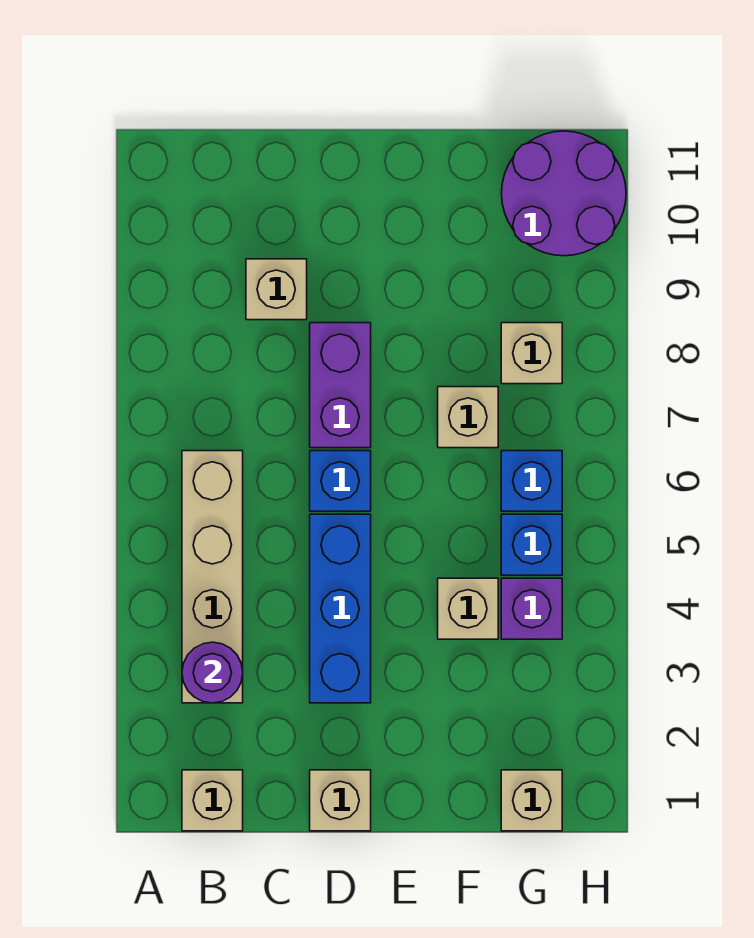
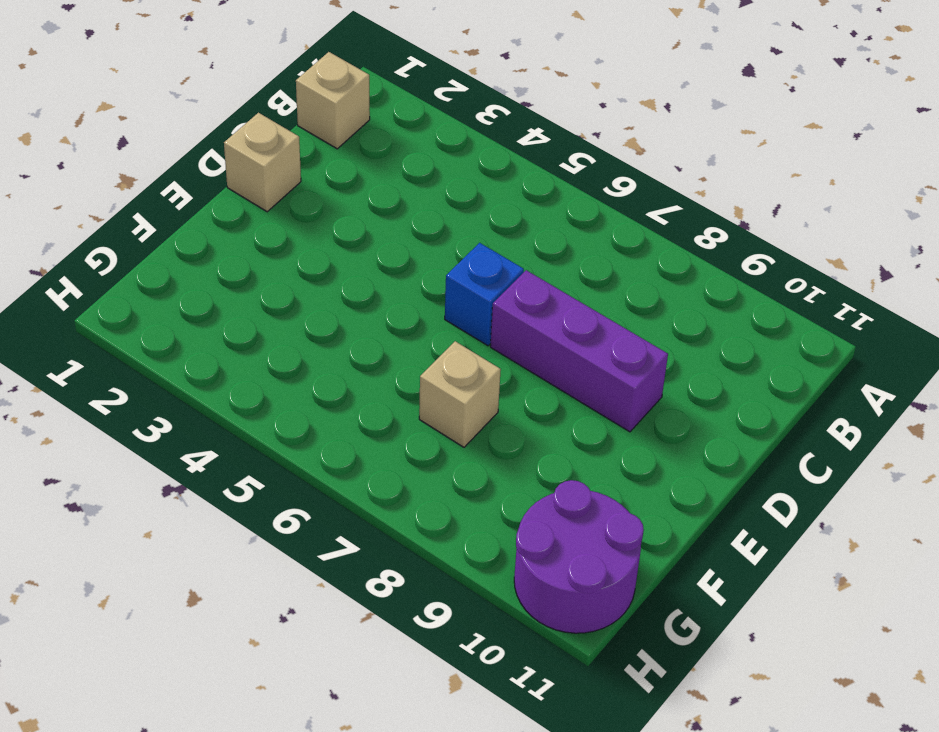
purple brick D7:D9 level 1 -> purple brick D7:D8 level 1
none -> tan brick B3:B6 level 1
none -> tan brick C9 level 1
none -> blue brick D3:D5 level 1

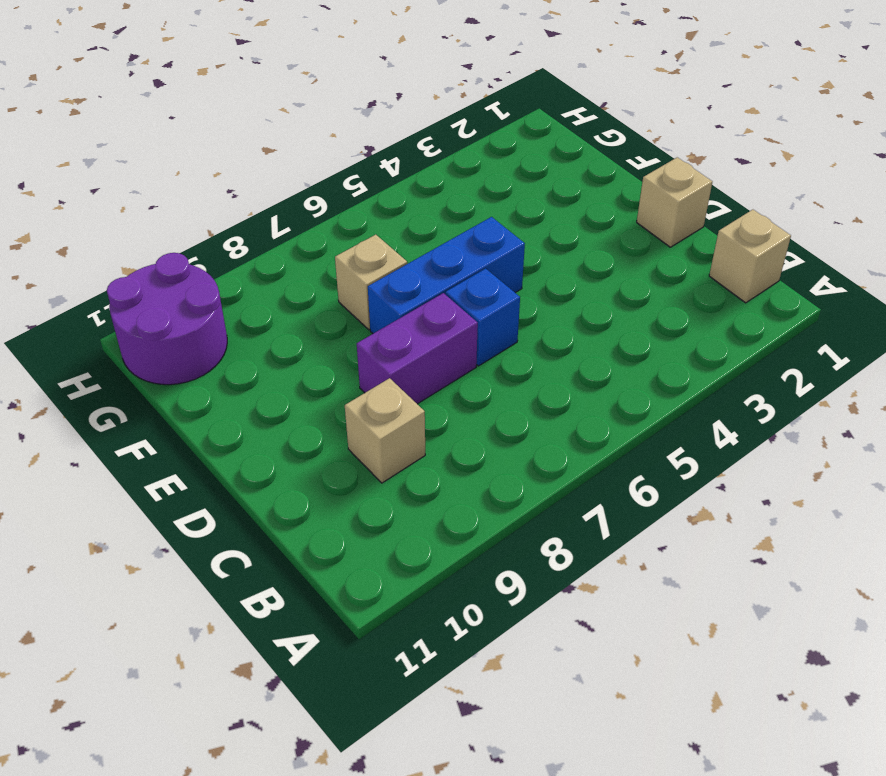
blue brick E5:E7 level 1 -> blue brick D3:D5 level 1
none -> tan brick B3:B6 level 1
none -> tan brick F4 level 1
none -> tan brick G1 level 1

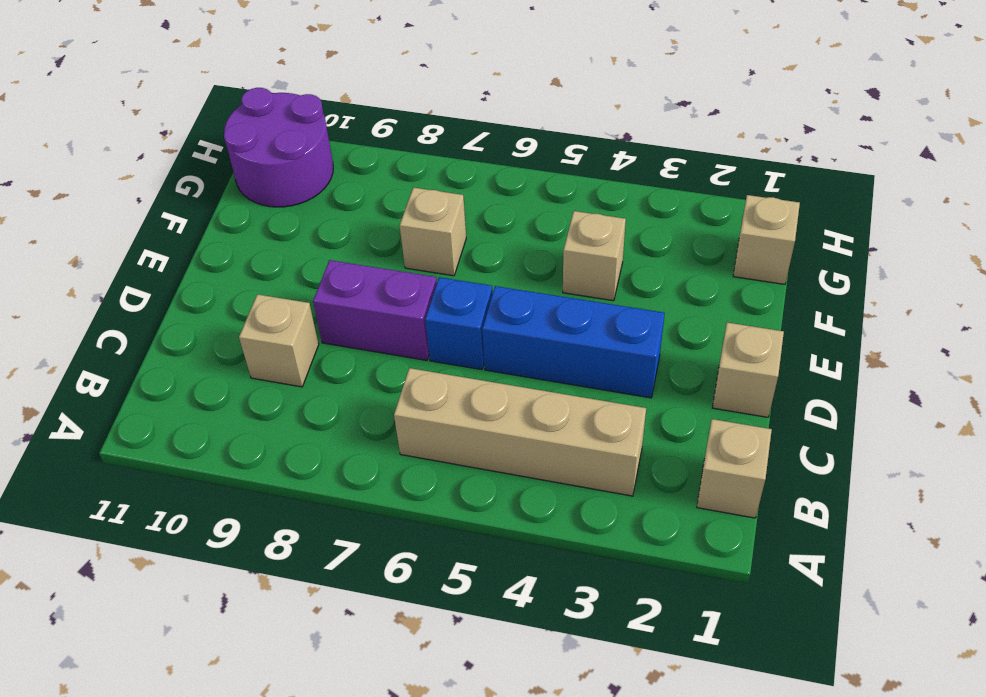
none -> purple brick G4 level 1
none -> blue brick G5 level 1
none -> blue brick G6 level 1

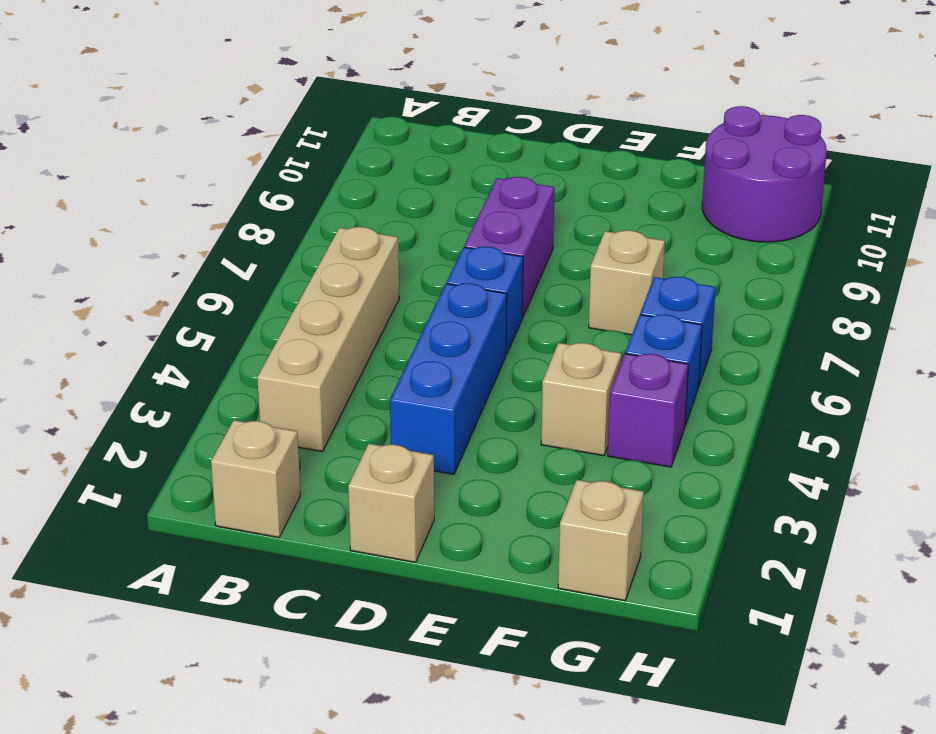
none -> tan brick C9 level 1
none -> tan brick G8 level 1
none -> purple round brick B3 level 2

